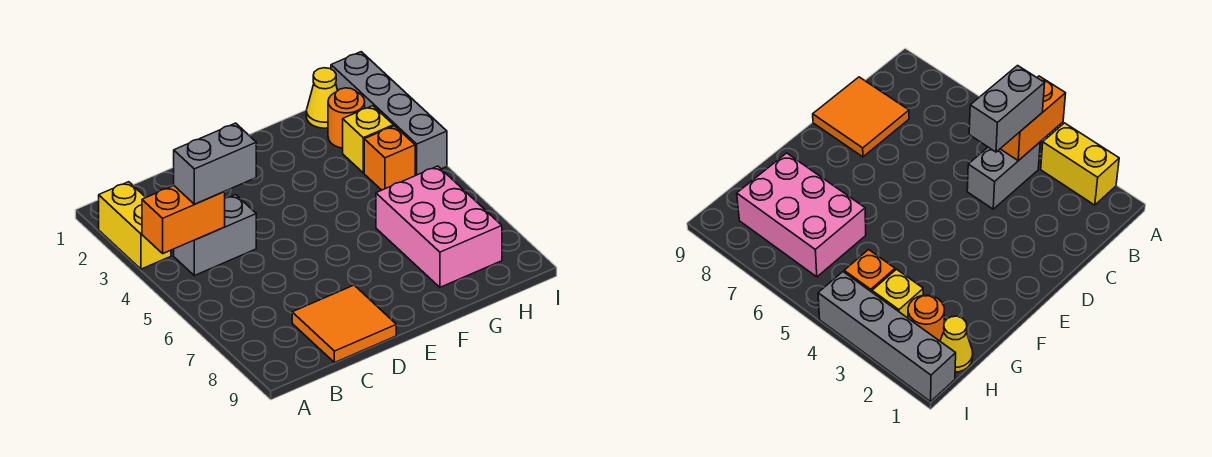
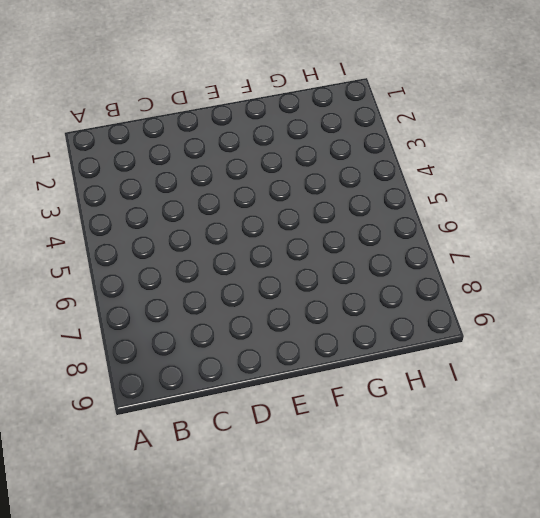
none -> yellow brick A2:A3 level 1
none -> grey brick B4:C4 level 1

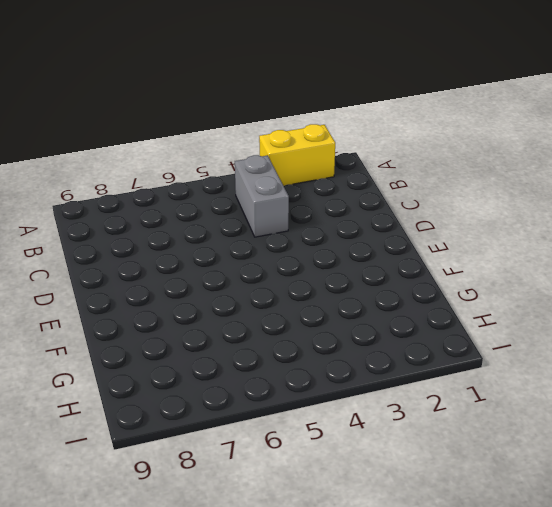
none -> orange tile C8:D9 level 1
none -> pink brick G6:H8 level 1

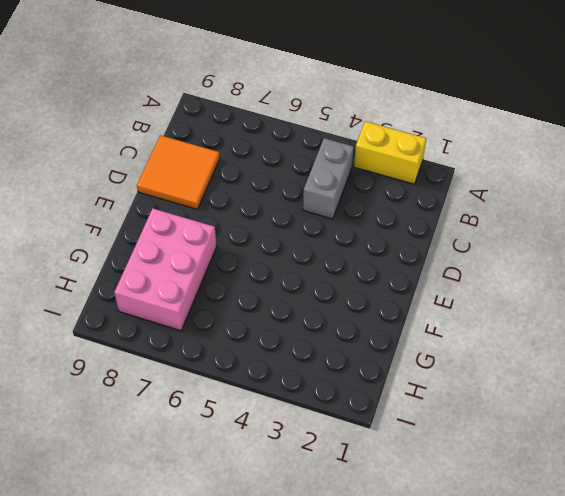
pink brick F7:H8 level 1 -> pink brick G6:H8 level 1
none -> yellow cone H1 level 1
none -> orange round brick H2 level 1

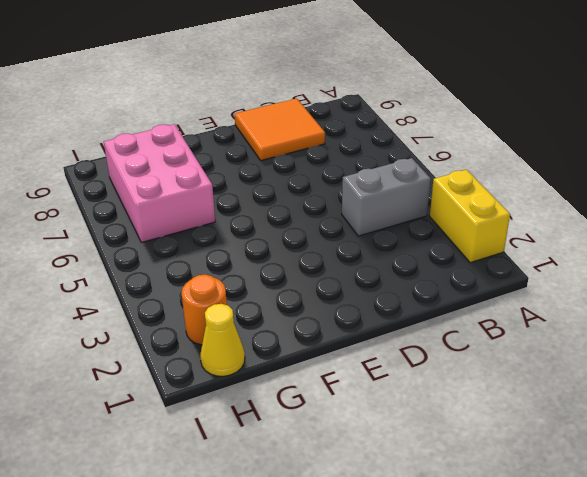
none -> yellow brick H3 level 1
none -> orange brick H4 level 1

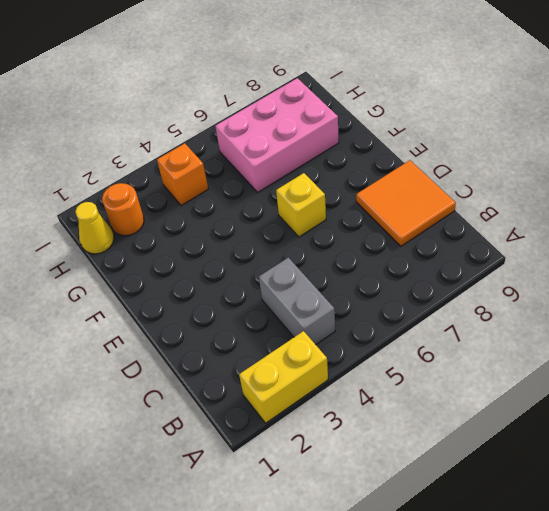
yellow brick E6 level 1 -> yellow brick H3 level 1
none -> grey brick I1:I4 level 1
none -> orange brick A4:B4 level 2

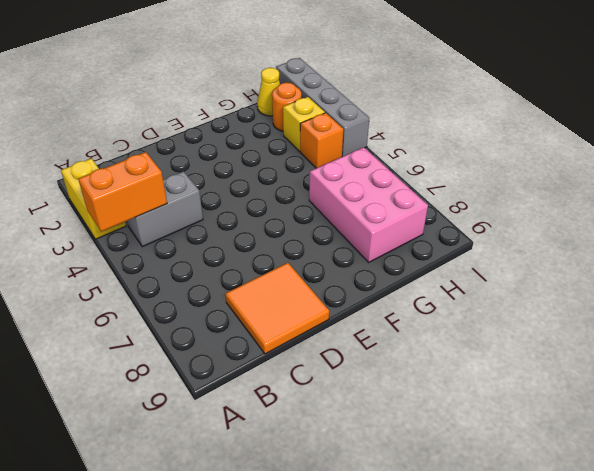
none -> grey brick B4:C4 level 3

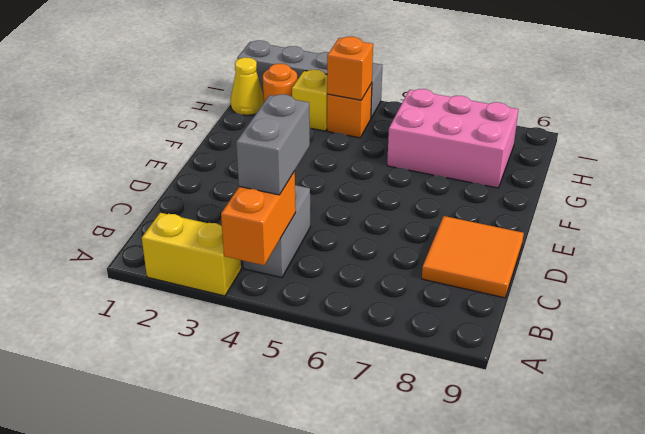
orange brick H4 level 2 -> none

